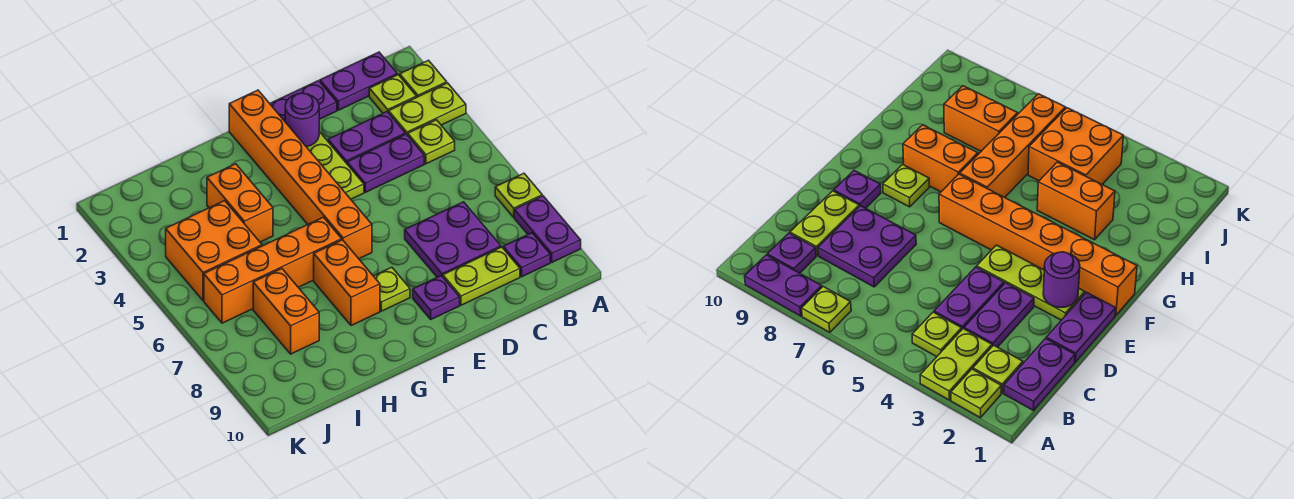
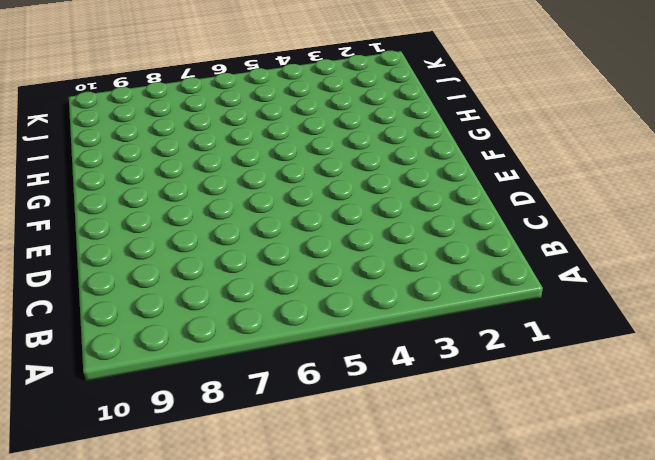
none -> lime plate A2 level 1
none -> lime plate A3:B3 level 1
none -> lime plate A7 level 1

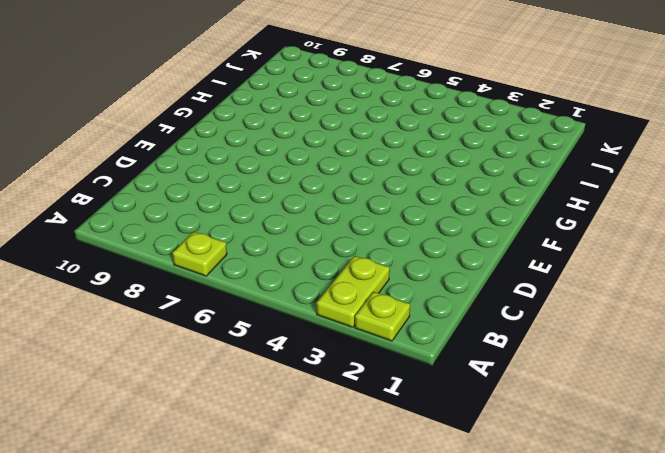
none -> purple plate A8:A9 level 1
none -> purple plate B1:C1 level 1
none -> lime plate B2 level 1

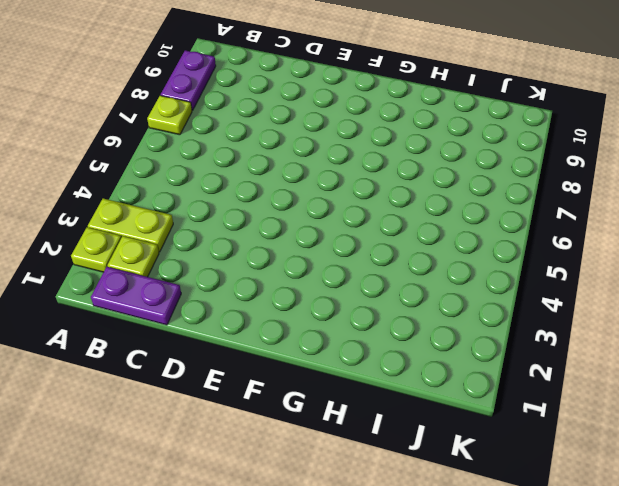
none -> lime plate B4 level 1
none -> purple plate B9 level 1
none -> purple plate C3:D3 level 1

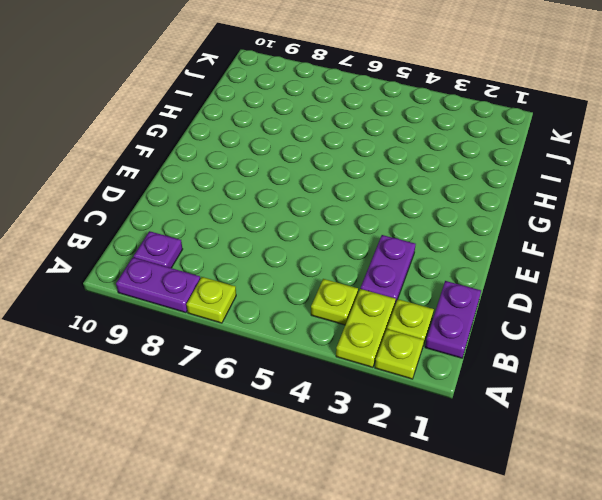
none -> purple plate C4:D4 level 1
none -> purple plate C7:D8 level 1
none -> lime plate C9:D9 level 1

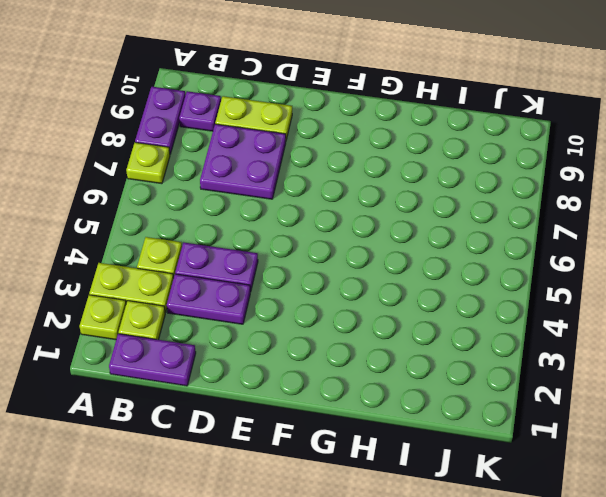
none -> purple plate D1:E1 level 1
none -> lime plate E2:E4 level 1
none -> purple plate E9 level 1

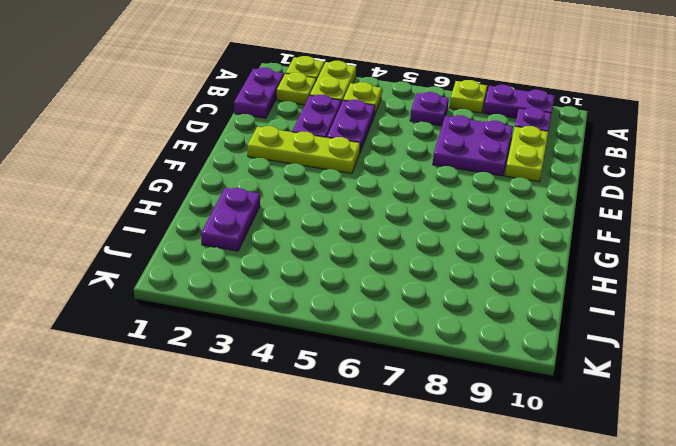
purple plate B6 level 1 -> purple plate E9 level 1
purple plate H2:I2 level 1 -> purple plate D1:E1 level 1
none -> orange brick F1:F6 level 1
none -> lime plate F8 level 1
none -> orange brick G6:J6 level 1

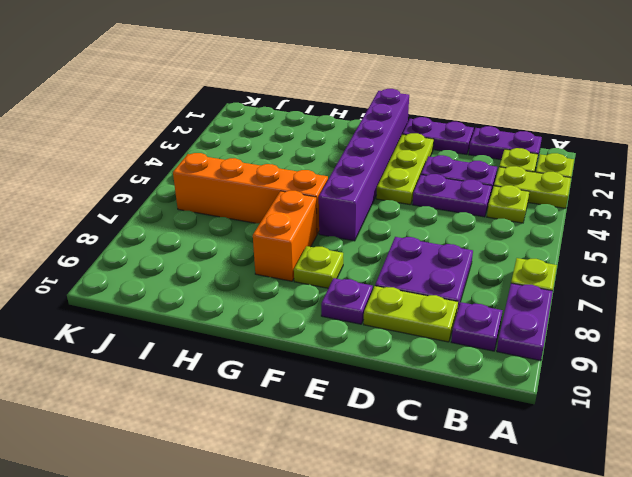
purple brick F1:F6 level 1 -> orange brick F1:F6 level 1
none -> orange brick H3:H4 level 1
none -> orange brick I4:J5 level 1
none -> orange brick I7:I8 level 1

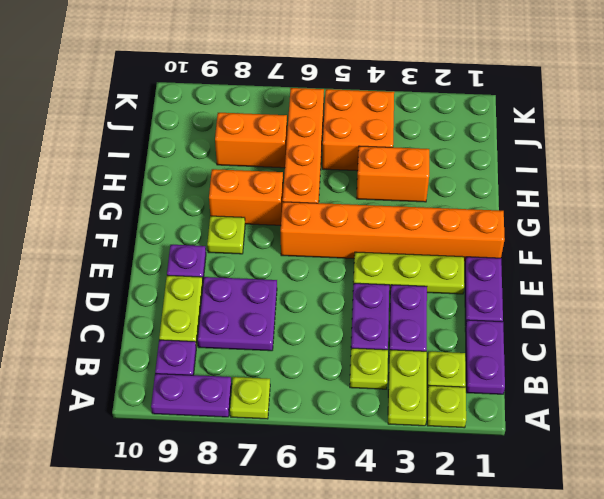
none -> purple round brick E2 level 2

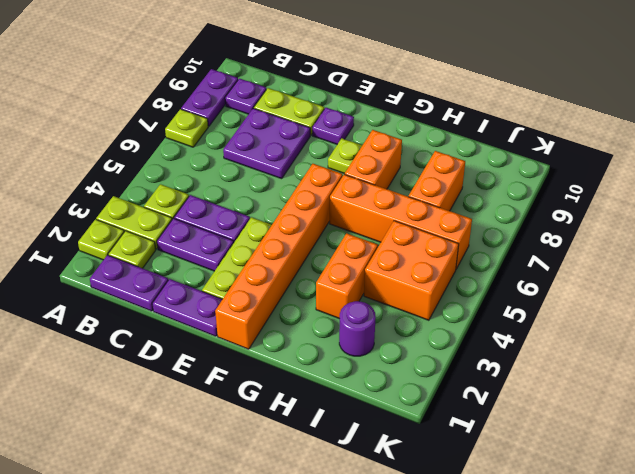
purple round brick I2 level 1 -> purple round brick E2 level 2

